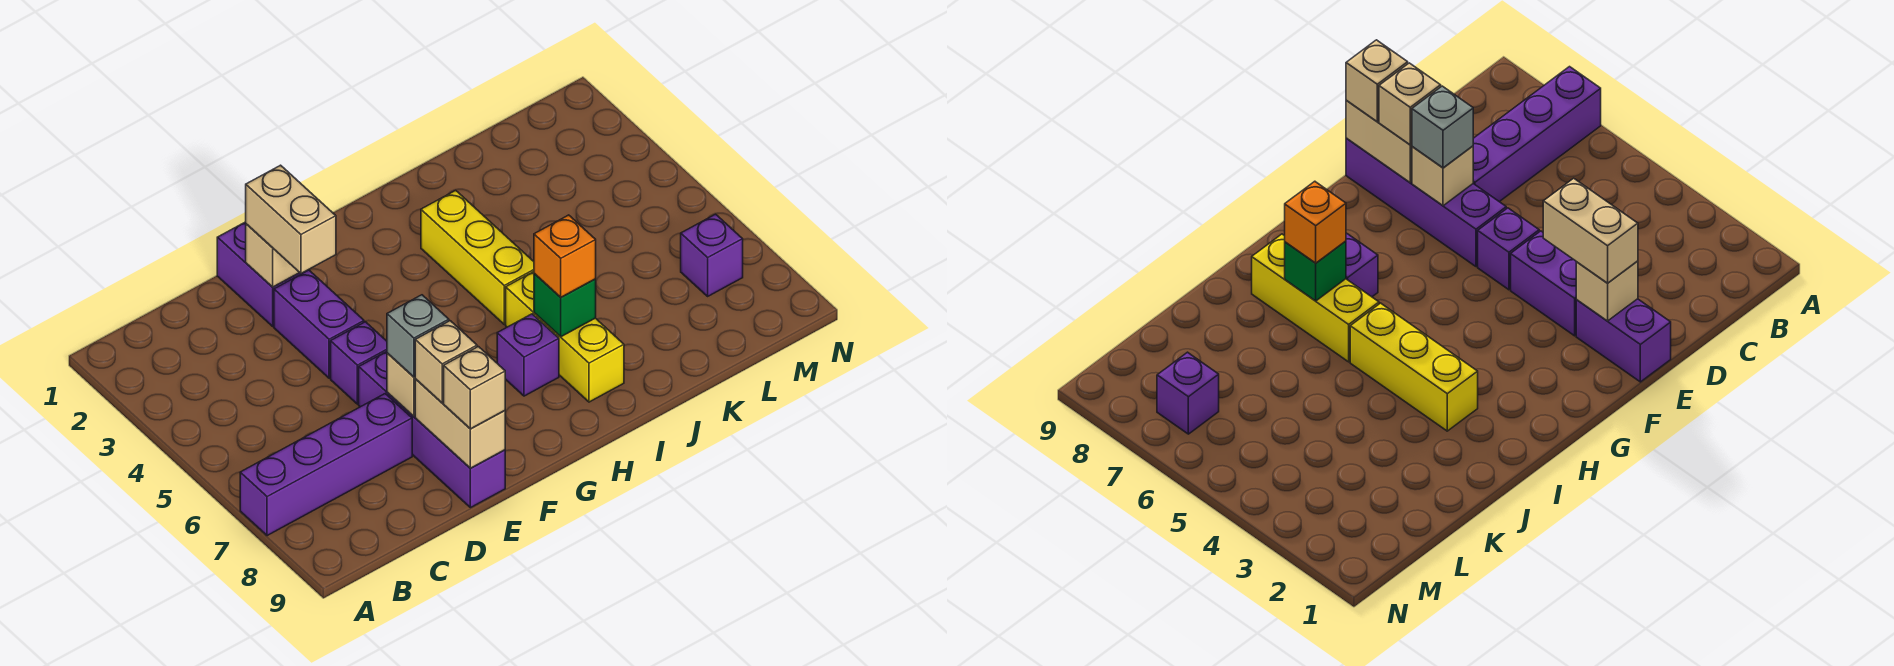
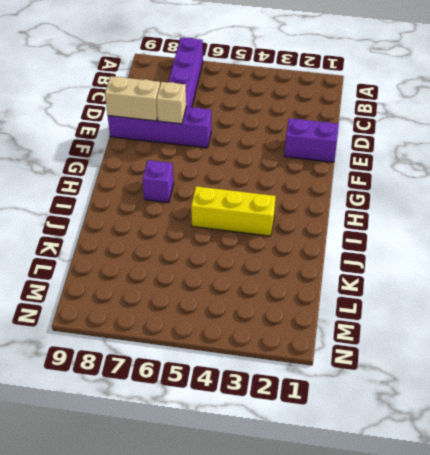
none -> purple brick E3:E4 level 1
none -> purple brick E5 level 1
none -> yellow brick I6:I8 level 1

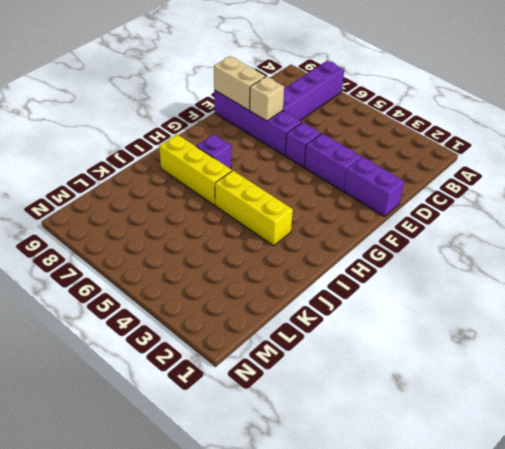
none -> purple brick M7 level 1
none -> tan brick E2 level 2
none -> green brick I7 level 2

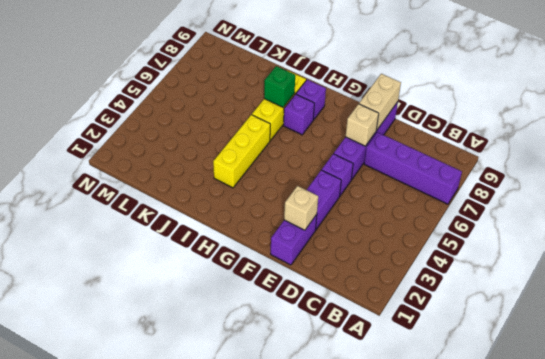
purple brick H8 level 1 -> purple brick M7 level 1
none -> tan brick E2:E3 level 3
none -> grey brick E7 level 3
none -> tan brick E8 level 3

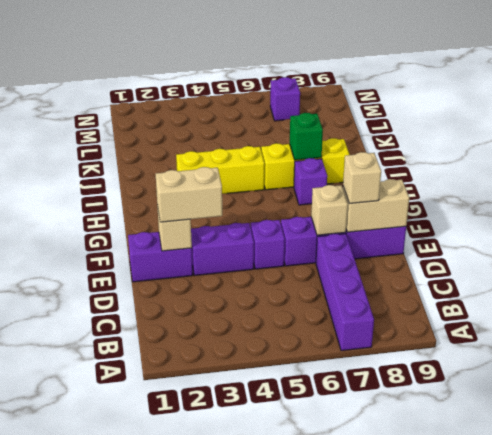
none -> grey brick E7 level 3
none -> tan brick E9 level 3
none -> orange brick I7 level 3

